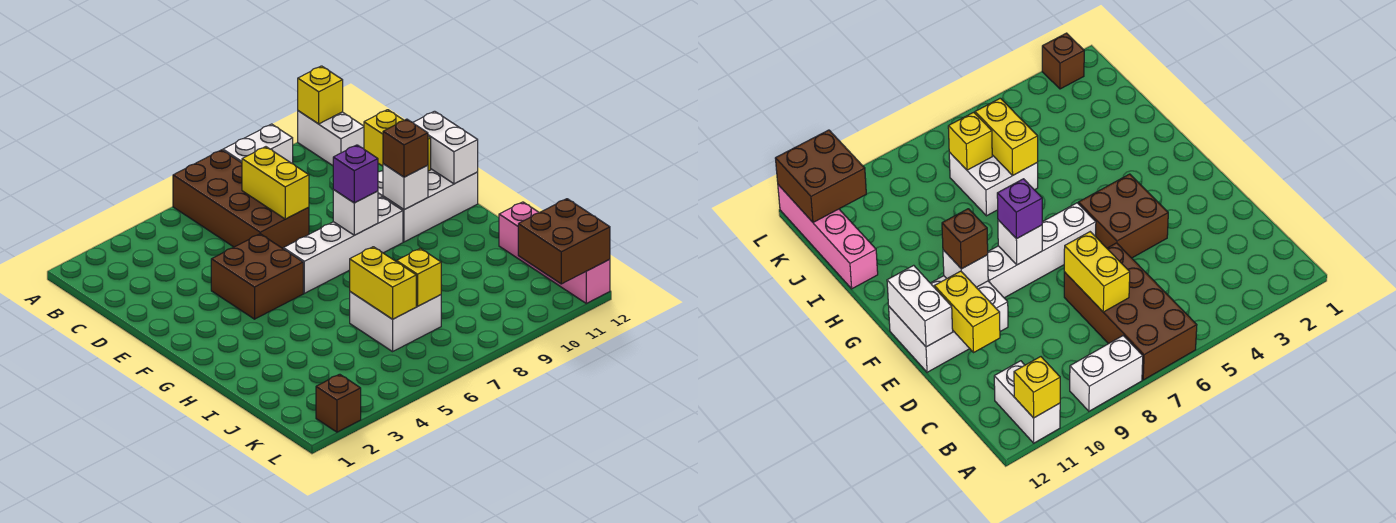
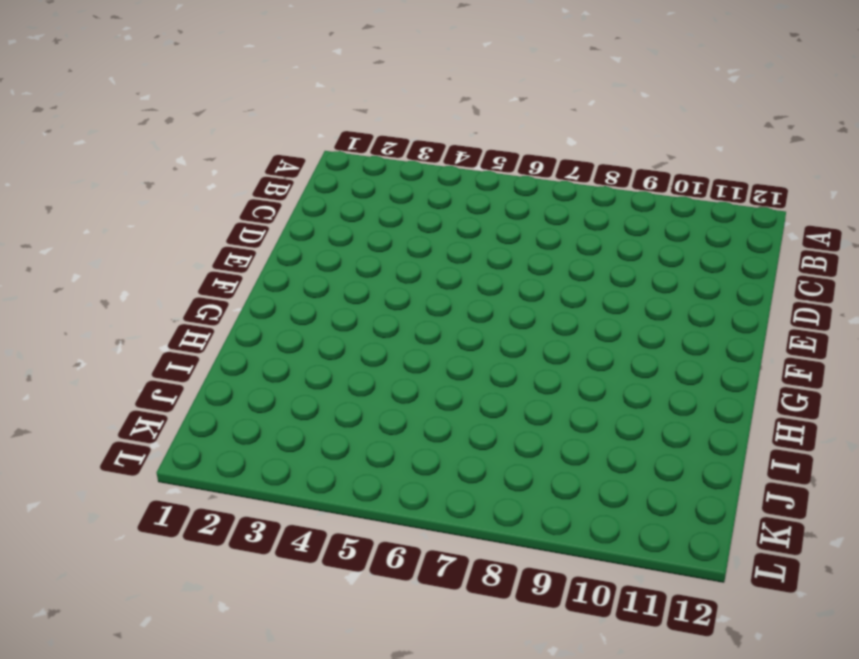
none -> brown brick A6:D7 level 1
none -> white brick A8:A9 level 1
none -> white brick A11:B11 level 1

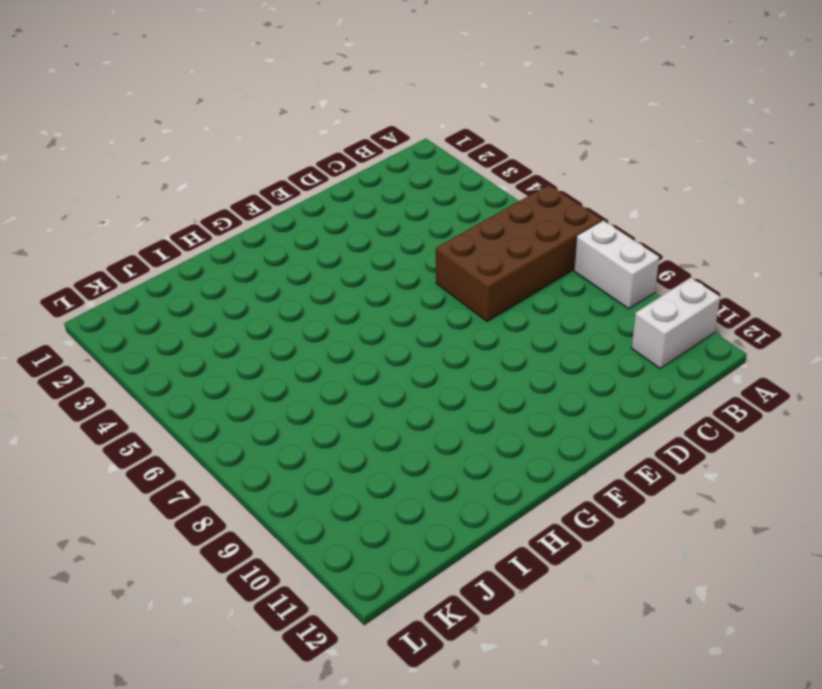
none -> brown brick E4:F5 level 1
none -> white brick E10:F12 level 1
none -> white brick F6:F9 level 1

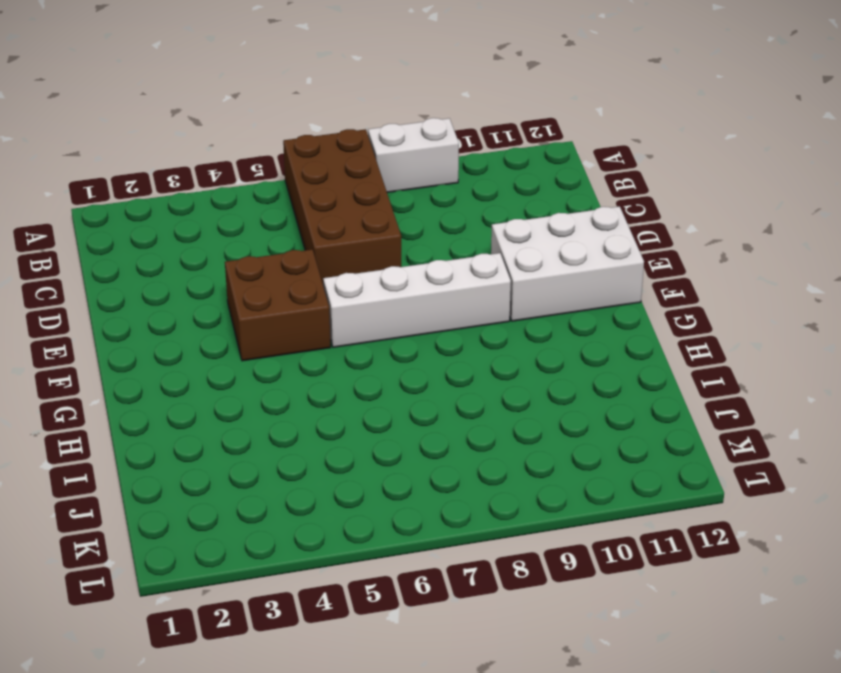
none -> white brick A11:B11 level 1
none -> white brick I6:J7 level 1
none -> pink brick I12:L12 level 1

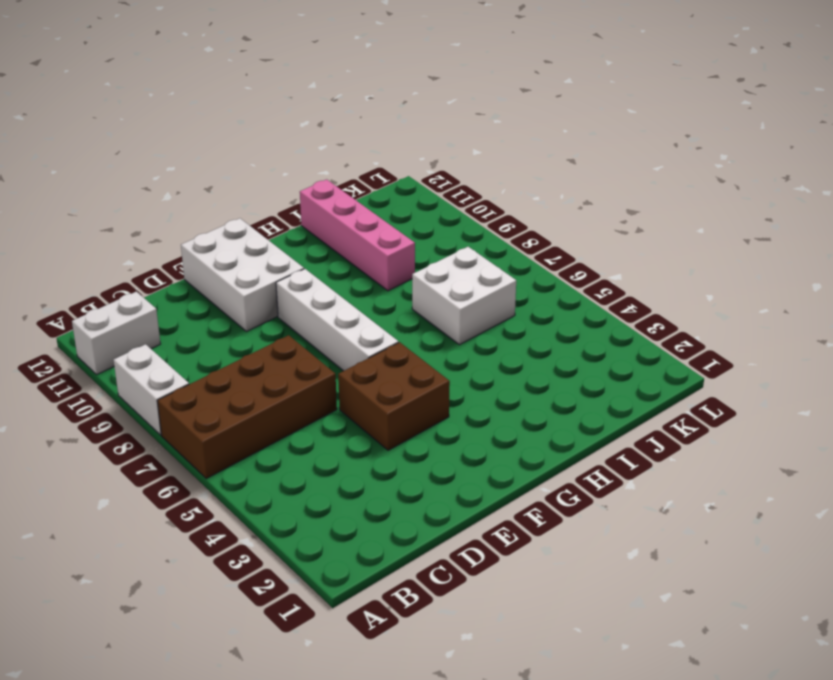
pink brick I9:I12 level 1 -> pink brick I12:L12 level 1
none -> brown brick L2 level 1
none -> yellow brick A11 level 2
none -> yellow brick C7:D7 level 2

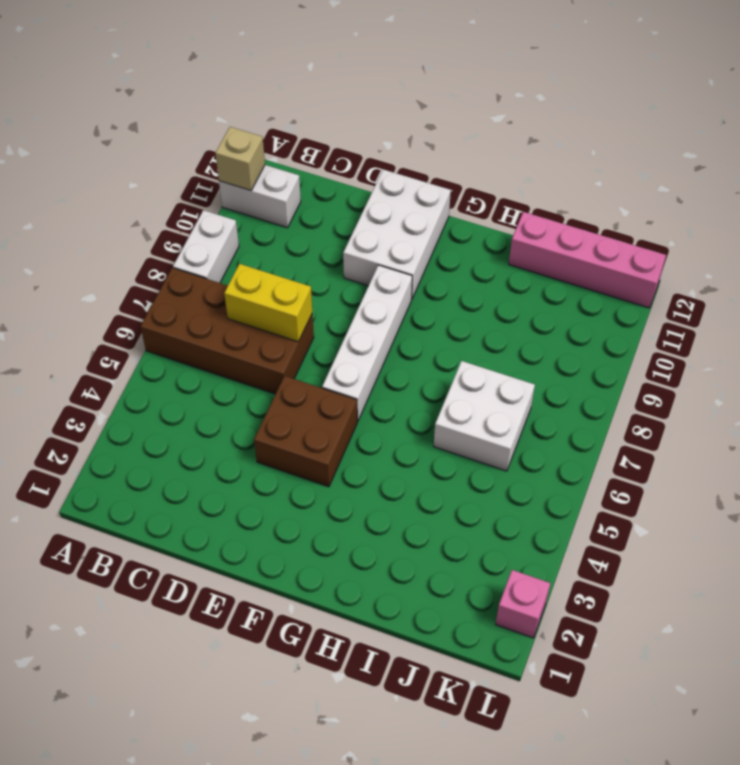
tan brick A11 level 2 -> yellow brick A11 level 2
pink brick L2 level 1 -> brown brick L2 level 1
none -> yellow brick D11:E11 level 2
none -> white brick E12:F12 level 2
none -> white brick F8 level 2

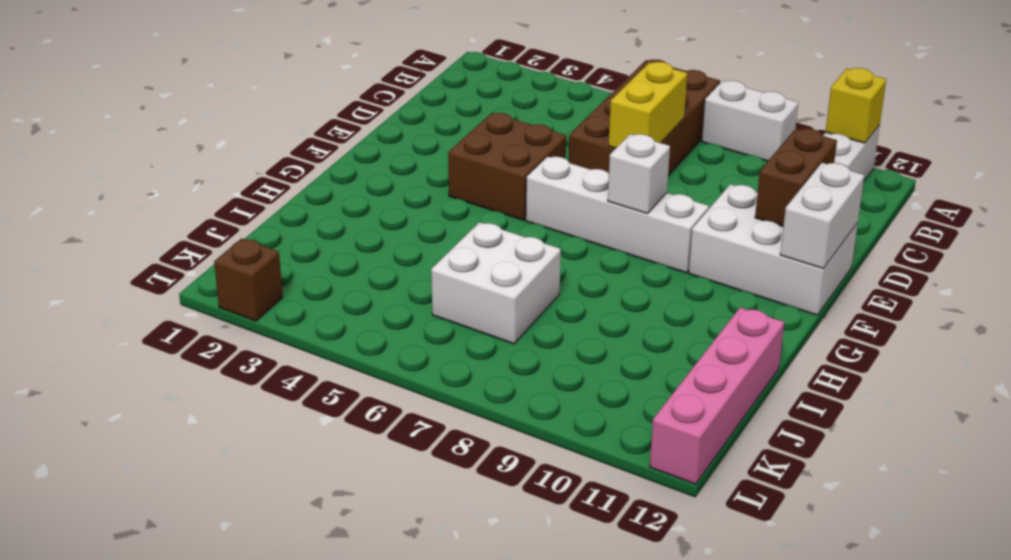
brown brick D11:E11 level 2 -> yellow brick D11:E11 level 2
none -> white brick F10 level 2
none -> yellow brick I6:J6 level 2
none -> yellow brick J7 level 2

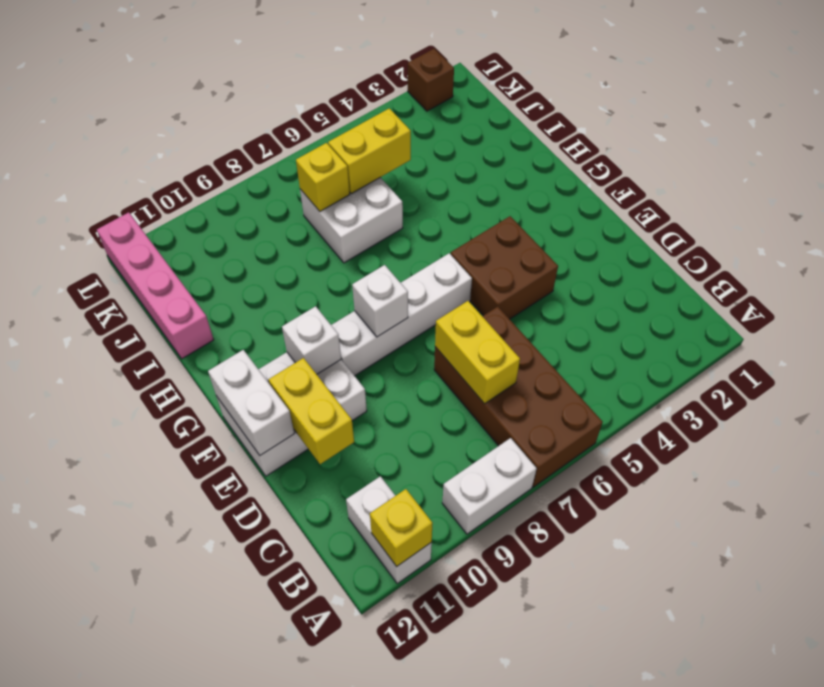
yellow brick J5:J6 level 2 -> yellow brick I6:J6 level 2
none -> brown brick K11:L12 level 2
none -> purple brick F8 level 3
none -> brown brick F10 level 3

